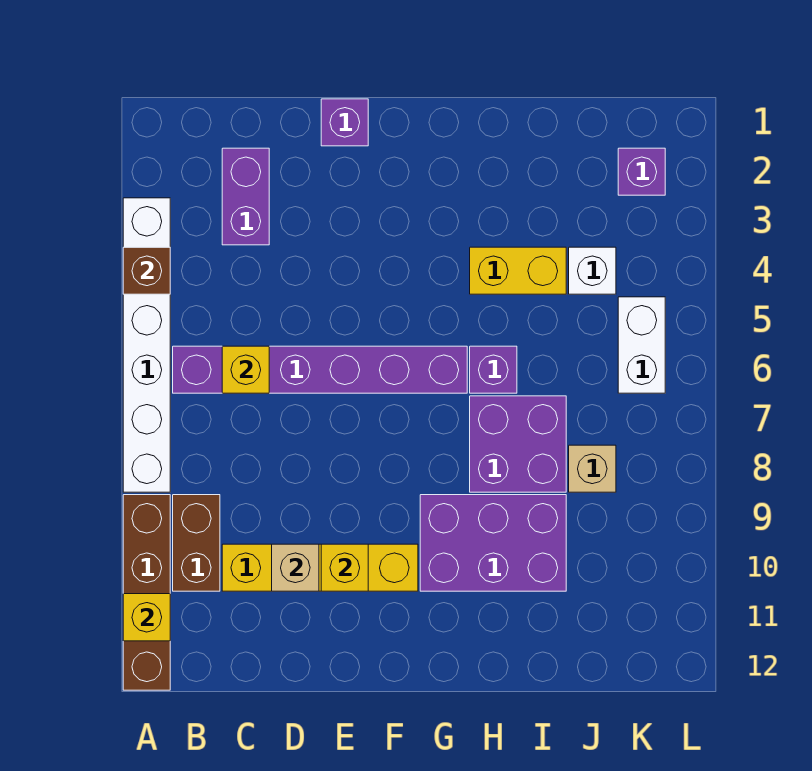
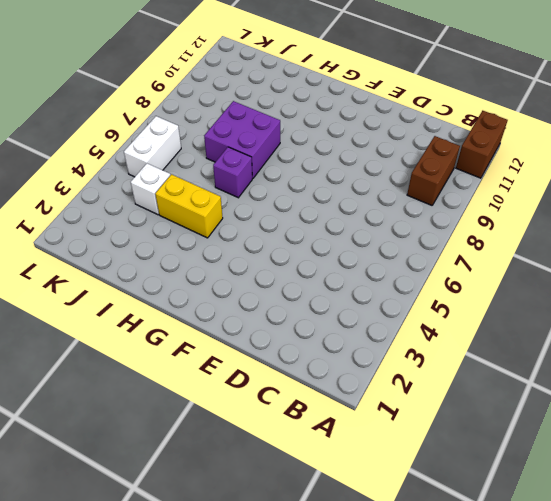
brown brick A11:A12 level 1 -> brown brick A9:A12 level 1
none -> white brick A3:A8 level 1
none -> purple brick B6:G6 level 1
none -> purple brick C2:C3 level 1

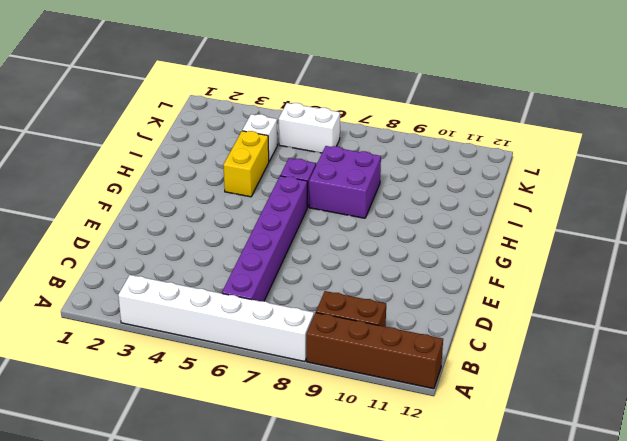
none -> purple brick C2:C3 level 1
none -> yellow brick C10:F10 level 1
none -> purple brick E1 level 1

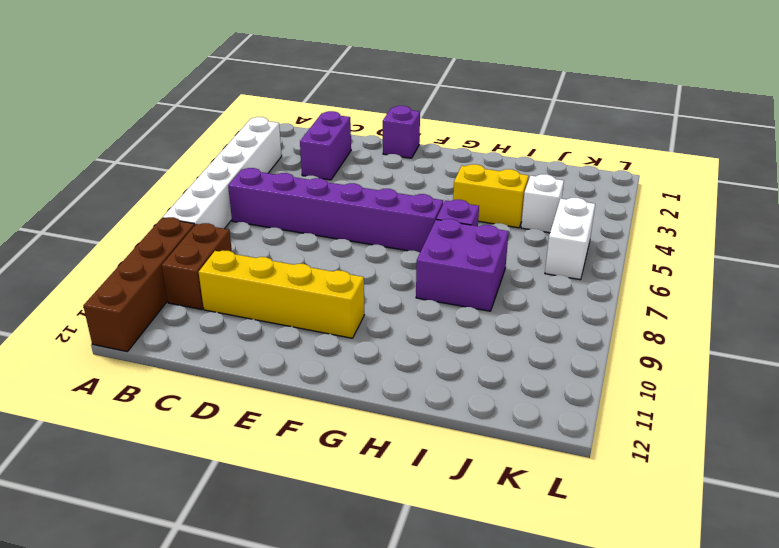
none -> purple brick G9:I10 level 1
none -> tan brick J8 level 1
none -> purple brick K2 level 1

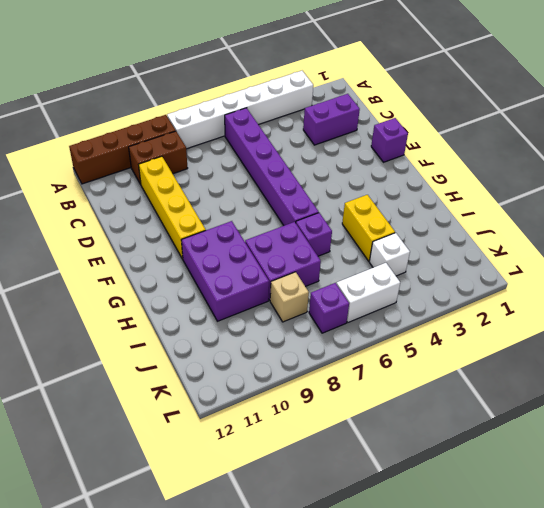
purple brick K7 level 1 -> purple brick K2 level 1
none -> brown brick A4 level 2
none -> yellow brick A11 level 2
none -> yellow brick C6 level 2

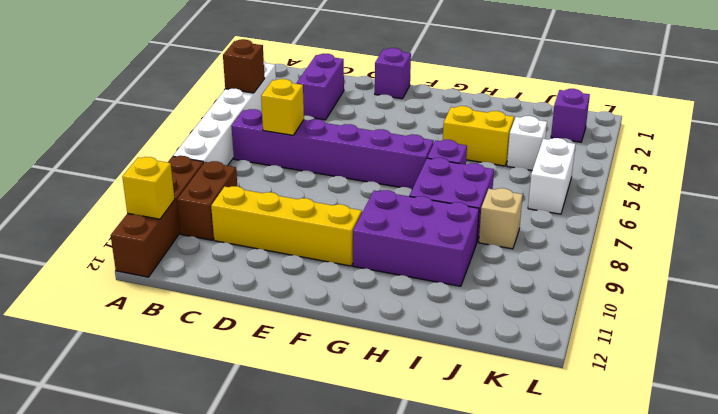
none -> tan brick D10 level 2
none -> yellow brick E10 level 2

